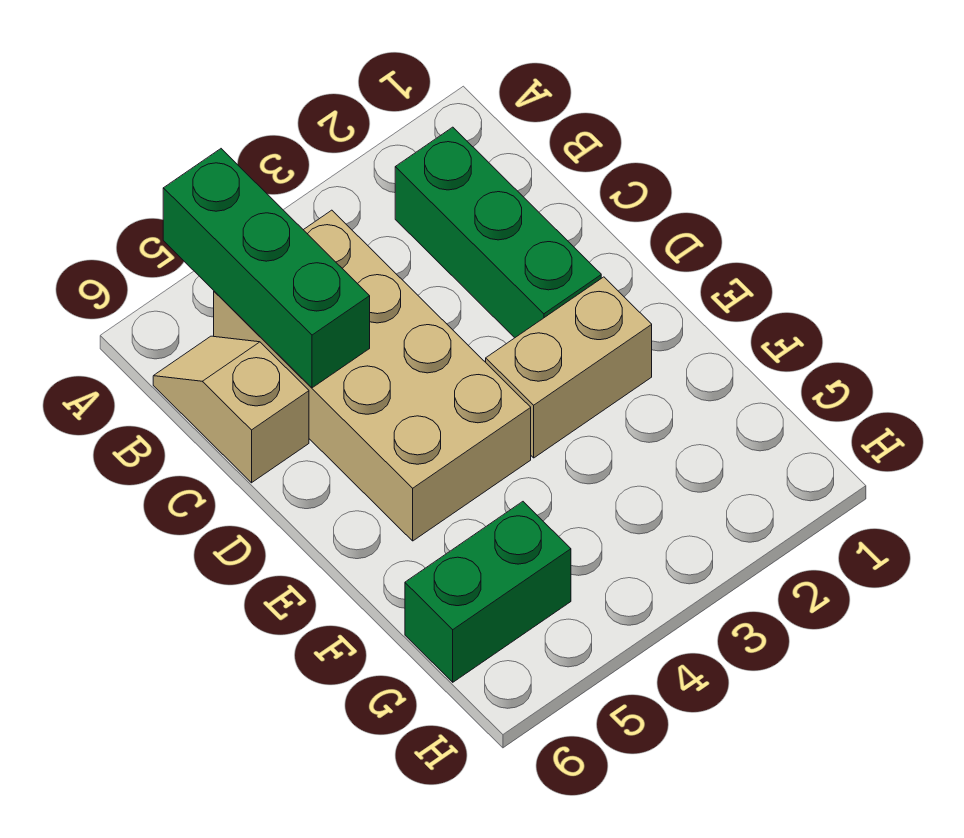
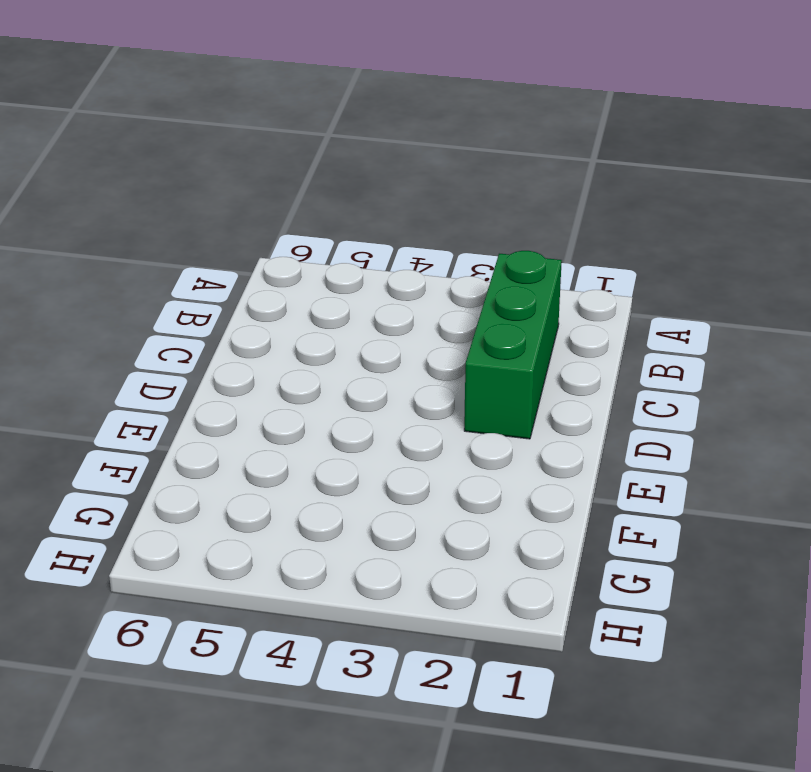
none -> tan brick B4:E5 level 1
none -> tan slope B6:C6 level 1 top C

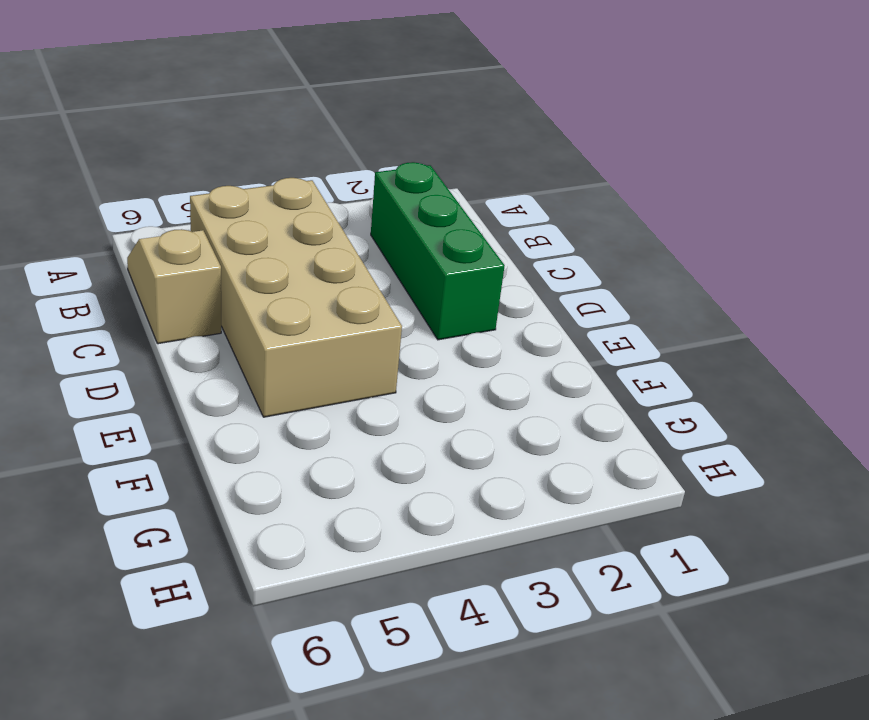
none -> tan brick E2:E3 level 1
none -> green brick G5:G6 level 1

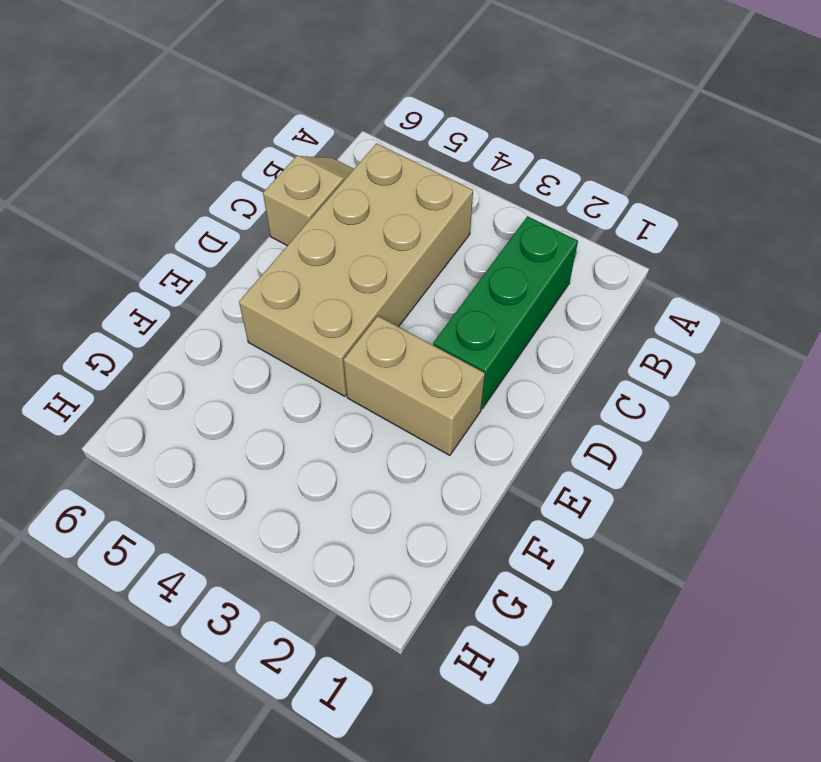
none -> green brick G5:G6 level 1
none -> green brick A5:C5 level 2

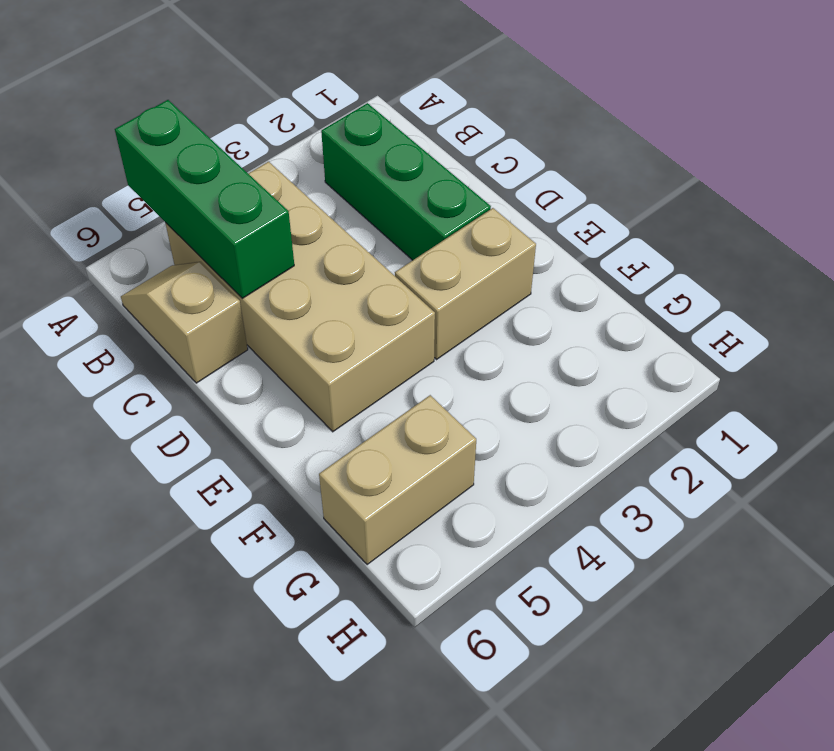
tan brick G5:G6 level 1 -> green brick G5:G6 level 1

